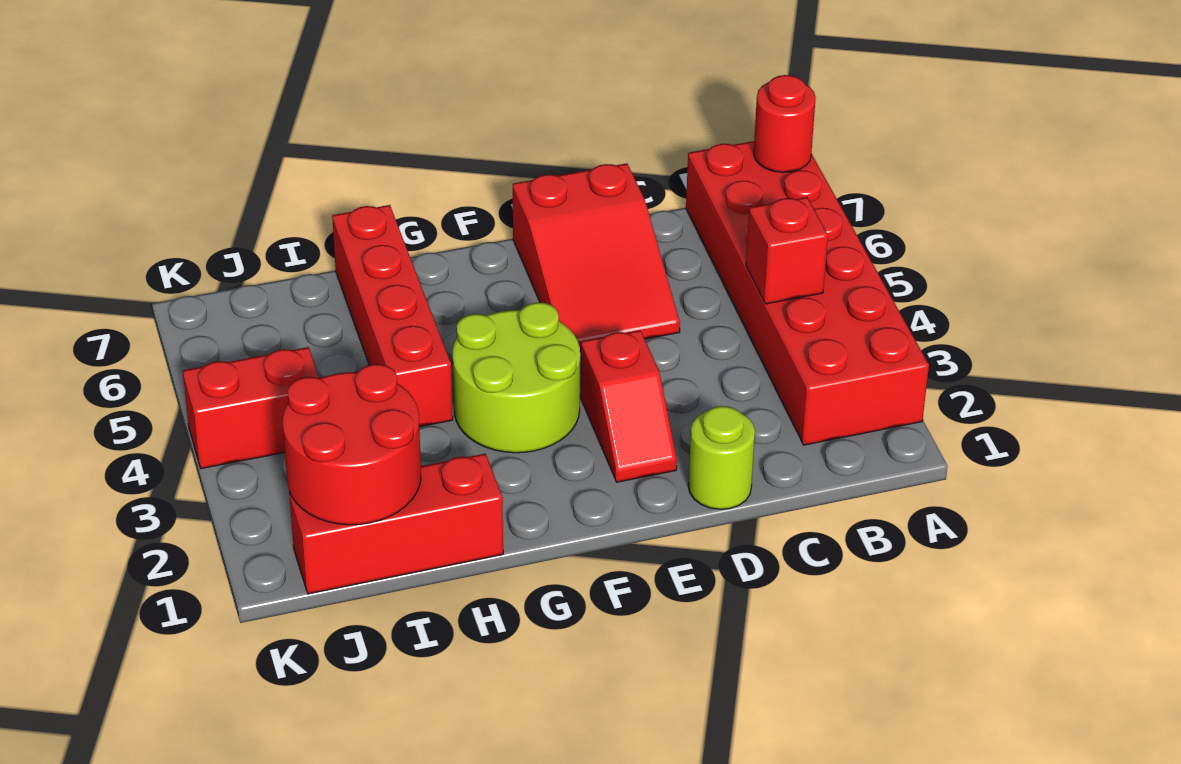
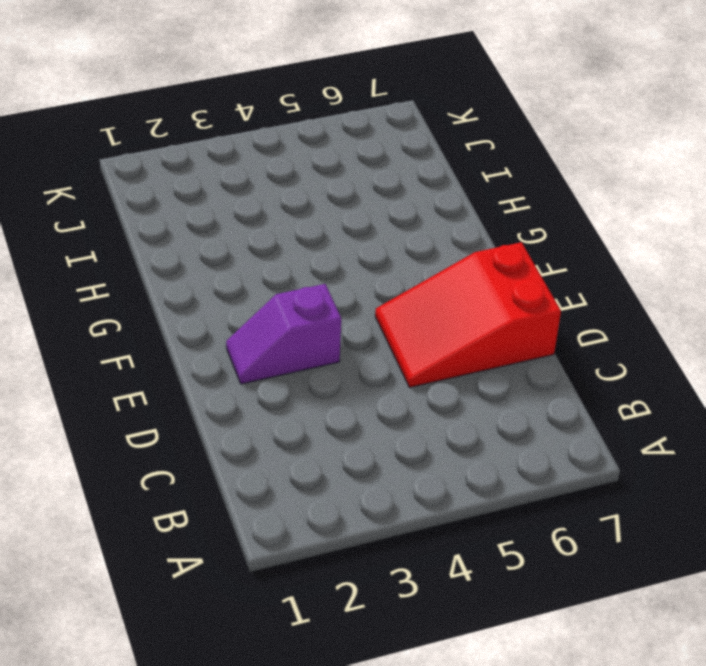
purple slope E2:E3 level 1 top 3 -> red slope E2:E3 level 1 top 3
none -> red brick A2:B7 level 1
none -> lime round brick D1 level 1

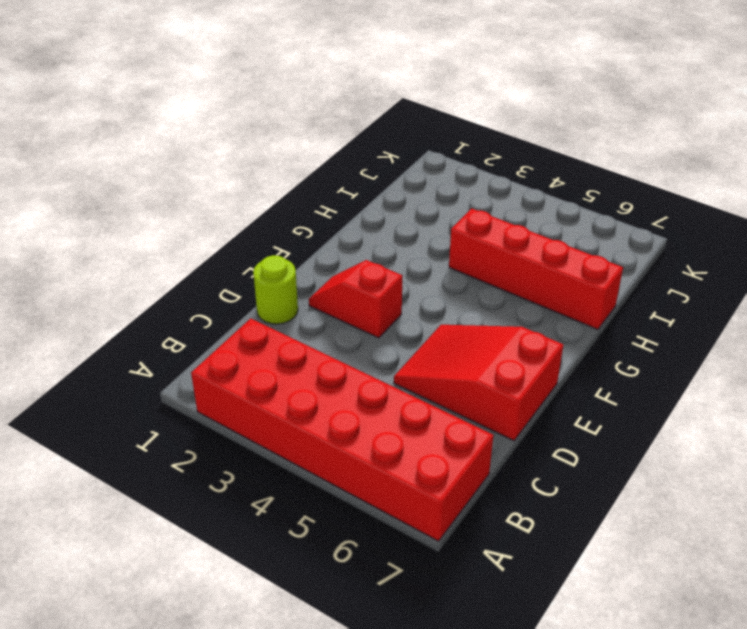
none -> lime round brick F3:G4 level 1
none -> red brick H1:J1 level 1

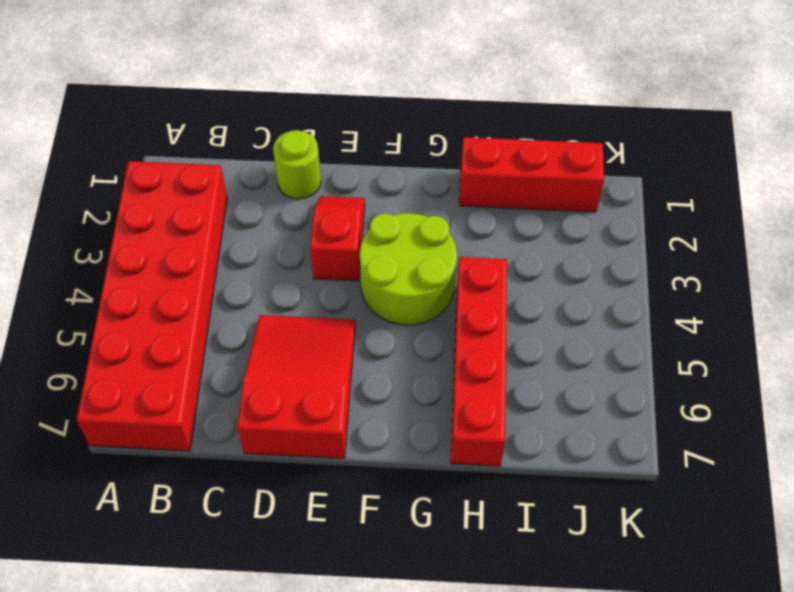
none -> red brick J4:K4 level 1
none -> red round brick A7 level 2

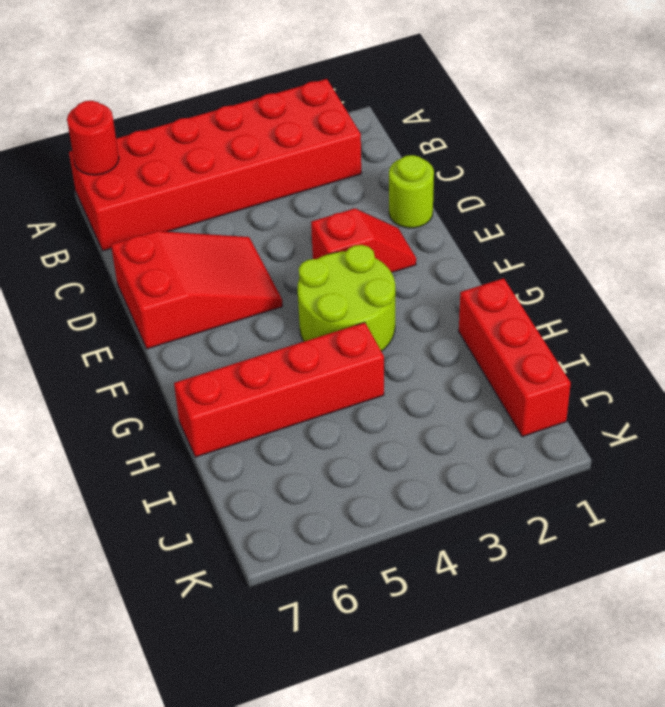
none -> red brick J4:K4 level 1
none -> red brick B4 level 2

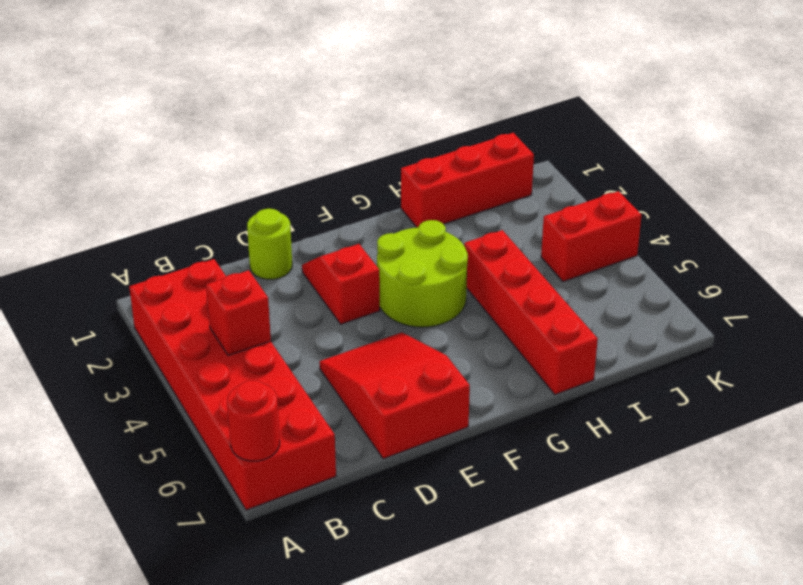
none -> red round brick I1:J2 level 2

